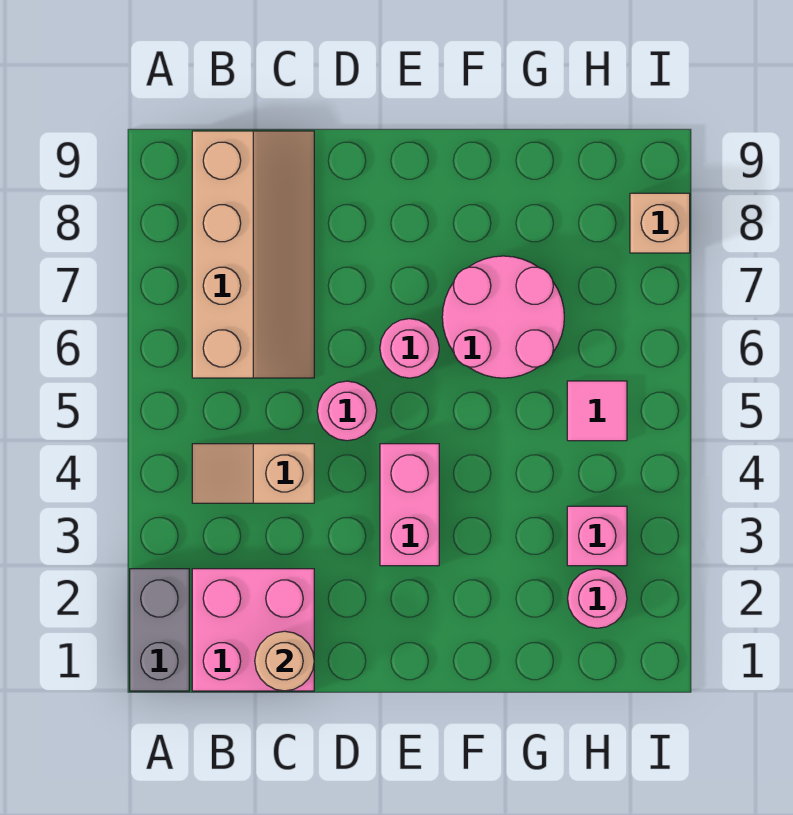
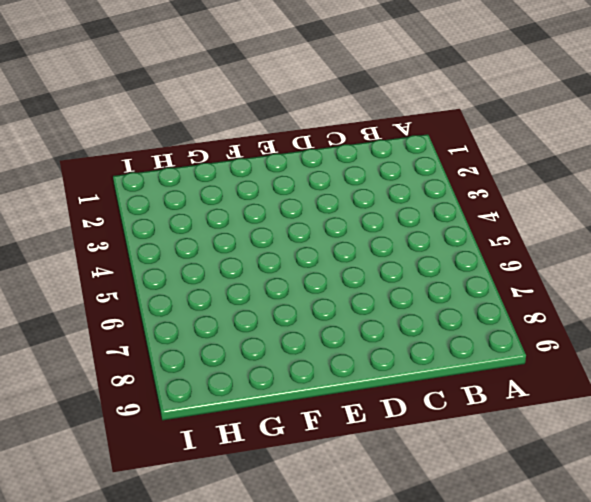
none -> grey brick A1:A2 level 1
none -> pink brick B1:C2 level 1
none -> tan slope B4:C4 level 1 top C

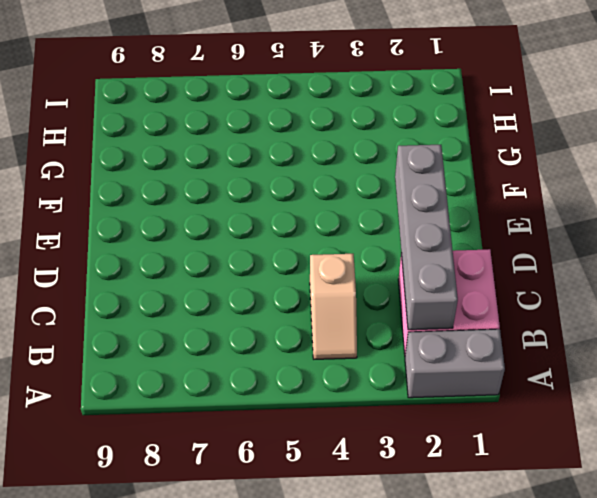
grey brick B2:E2 level 2 -> none
none -> tan slope B6:C9 level 1 top B
none -> pink round brick D5 level 1
none -> pink brick E3:E4 level 1

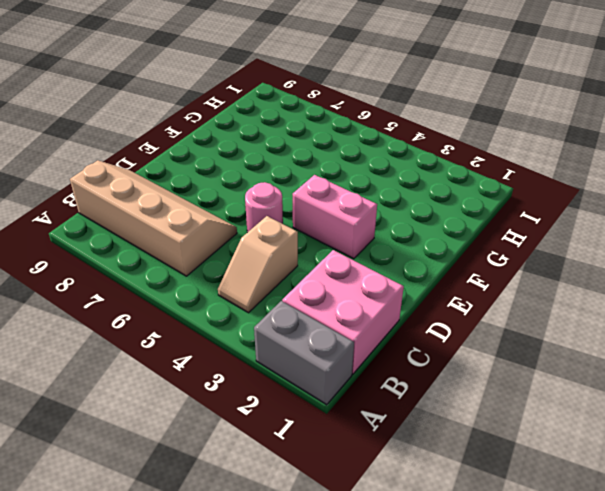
none -> pink round brick E6 level 1
none -> pink round brick F6:G7 level 1
none -> pink round brick H2 level 1

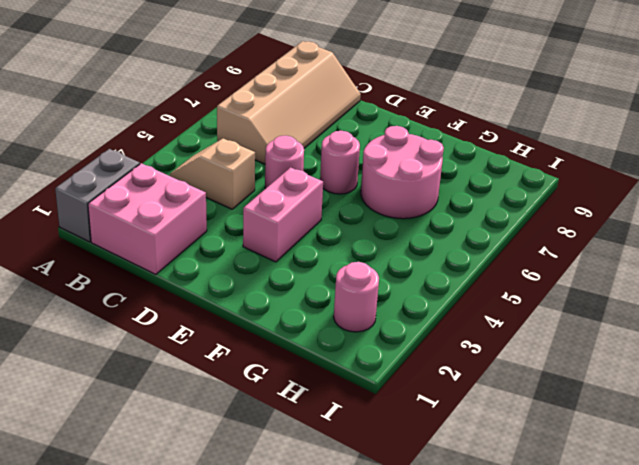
none -> pink brick H3 level 1
none -> pink tile H5 level 1
none -> tan brick I8 level 1

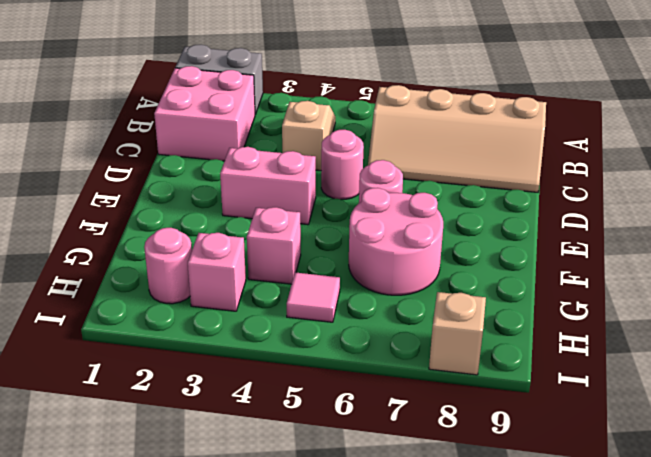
pink brick G4 level 1 -> none
none -> tan round brick C1 level 2

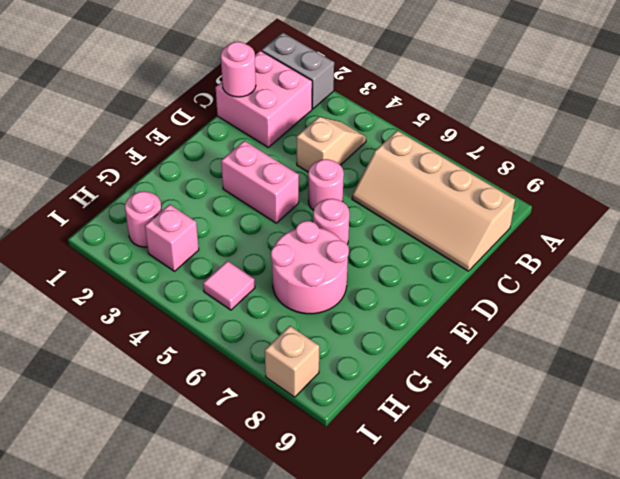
pink round brick C1 level 2 -> tan round brick C1 level 2

